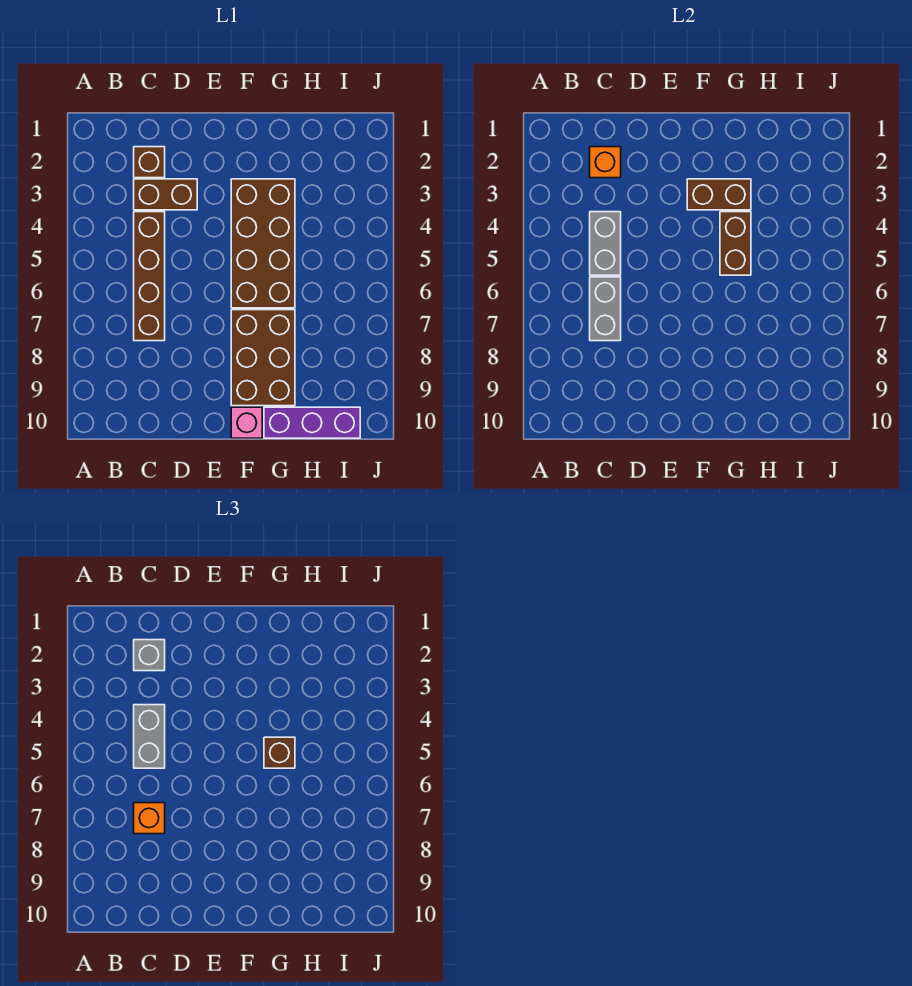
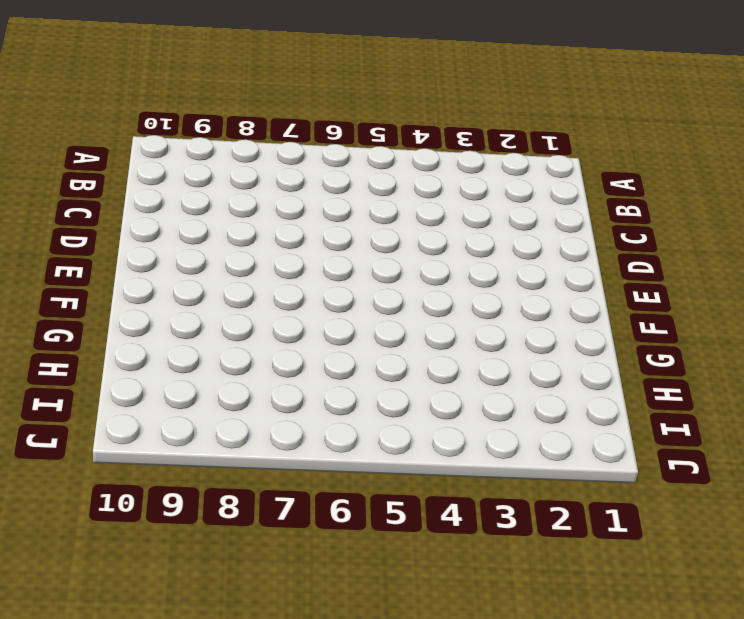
none -> brown brick C2 level 1
none -> brown brick C3:D3 level 1
none -> brown brick C4:C7 level 1

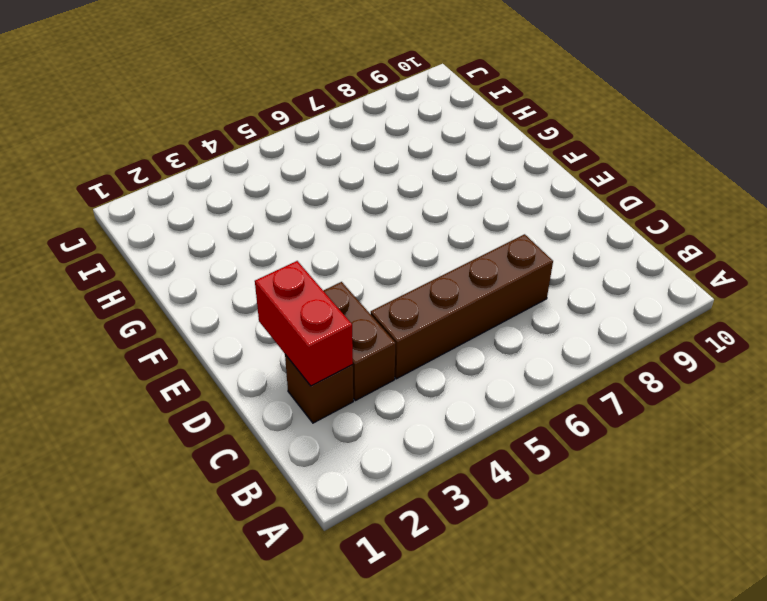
red brick C2:D2 level 2 -> orange brick C2 level 2
none -> brown brick F3:G6 level 1
none -> brown brick F7:G9 level 1
none -> pink brick F10 level 1

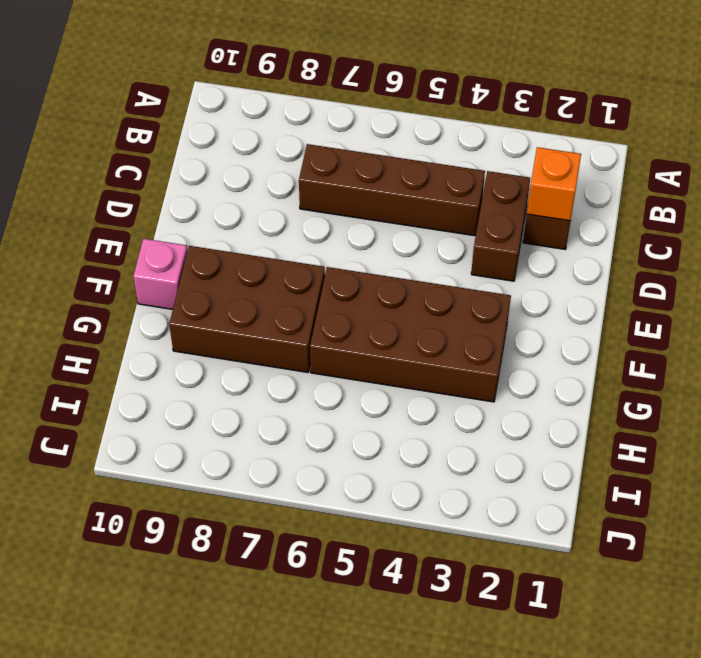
none -> purple brick G10:I10 level 1
none -> grey brick C4:C5 level 2
none -> grey brick C6:C7 level 2

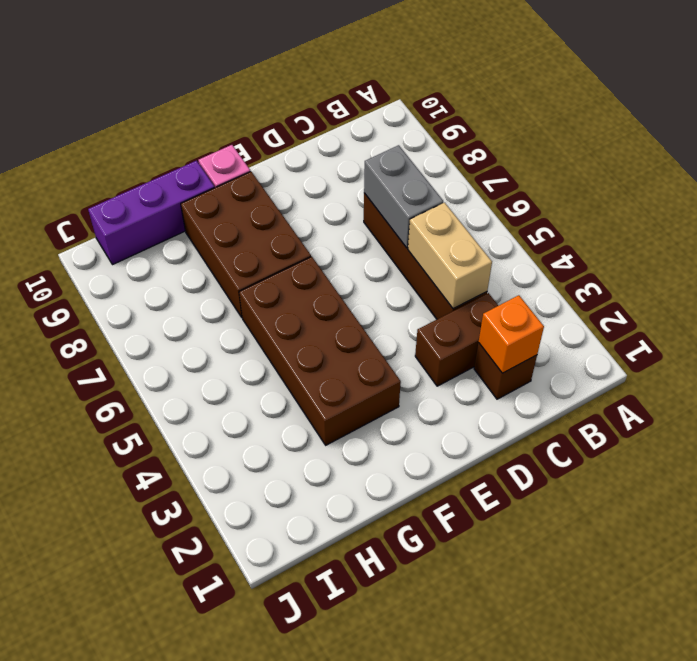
tan brick C4:C5 level 2 -> grey brick C4:C5 level 2
none -> brown brick F3:G3 level 2
none -> brown brick G4:G5 level 2
none -> grey brick C2 level 3

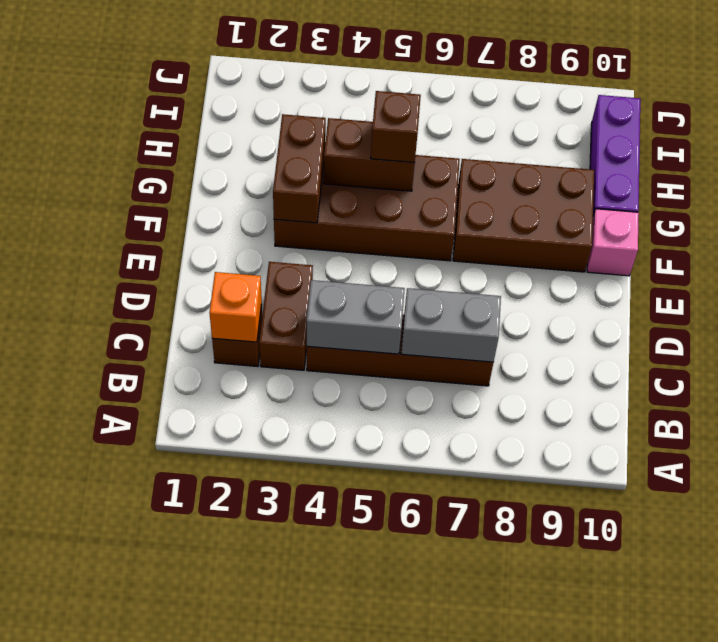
none -> grey brick C2 level 3
none -> grey brick C4:C5 level 3
none -> orange brick C7 level 3

